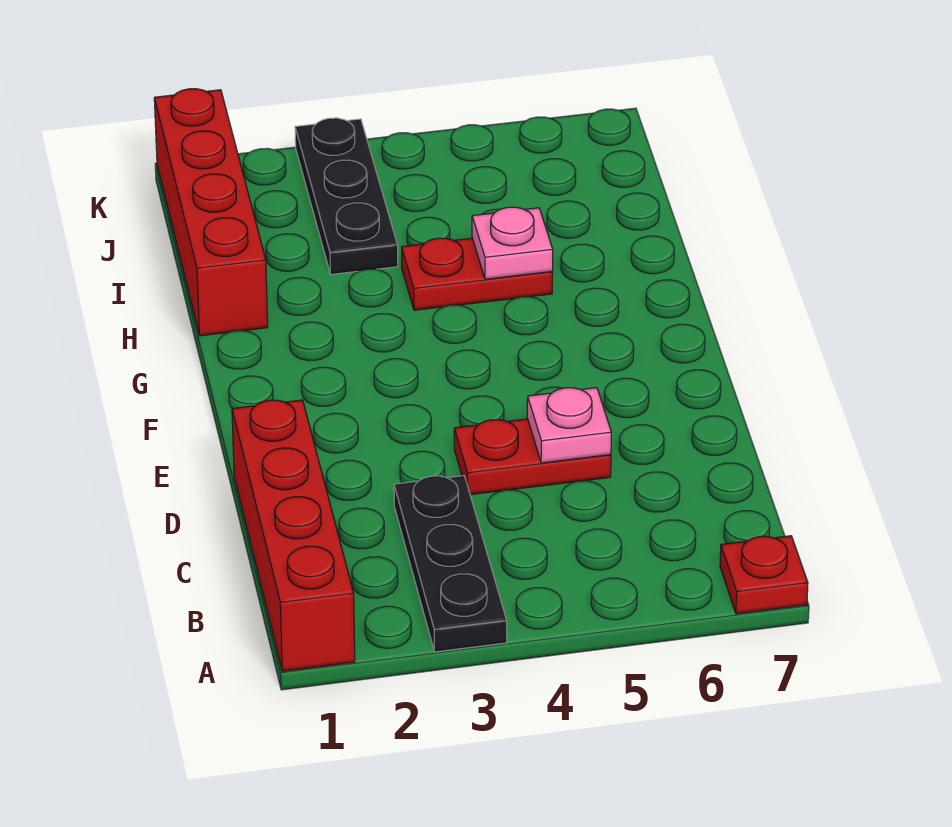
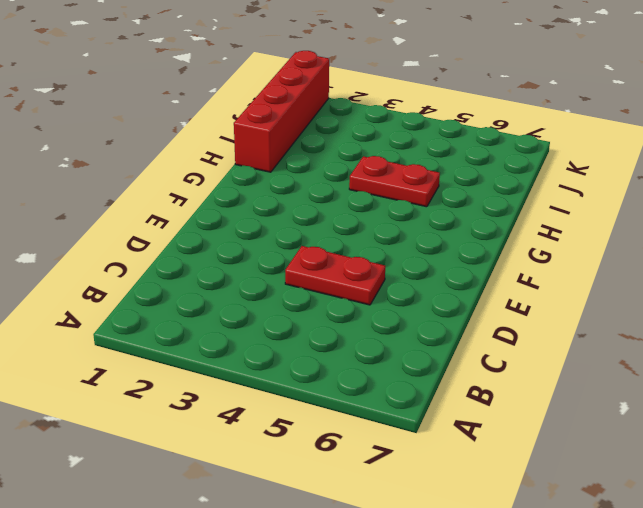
none -> red brick A1:D1 level 1
none -> black plate A3:C3 level 1

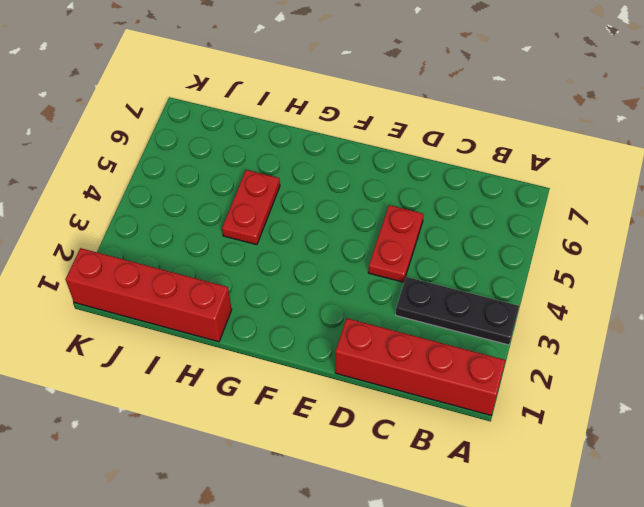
none -> red plate A7 level 1
none -> black plate I3:K3 level 1

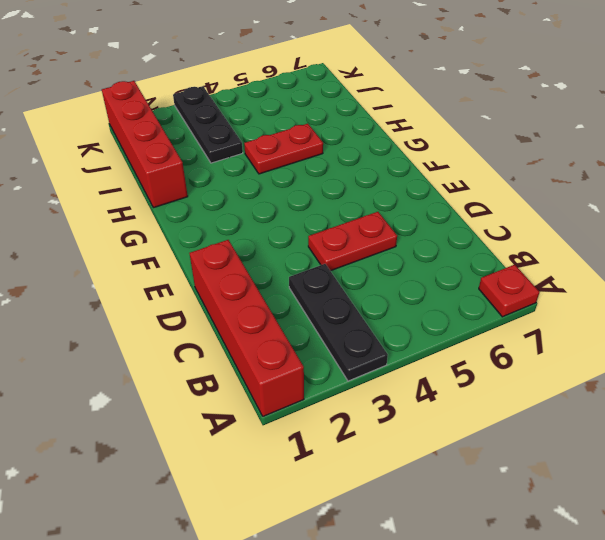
none -> pink plate D5 level 2
none -> pink plate H5 level 2

